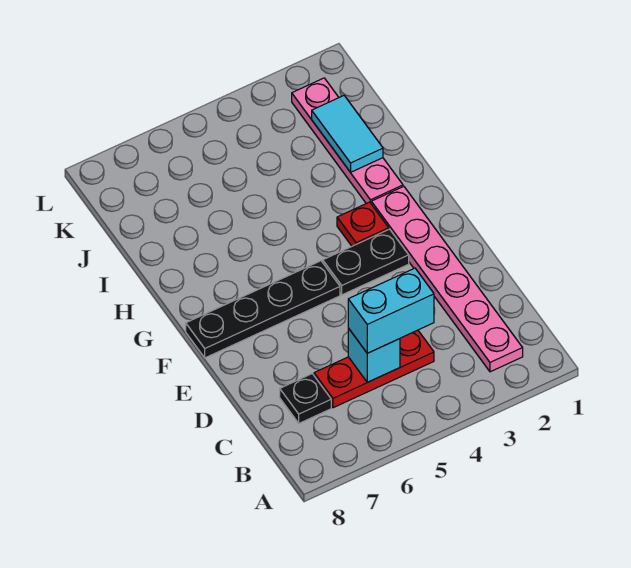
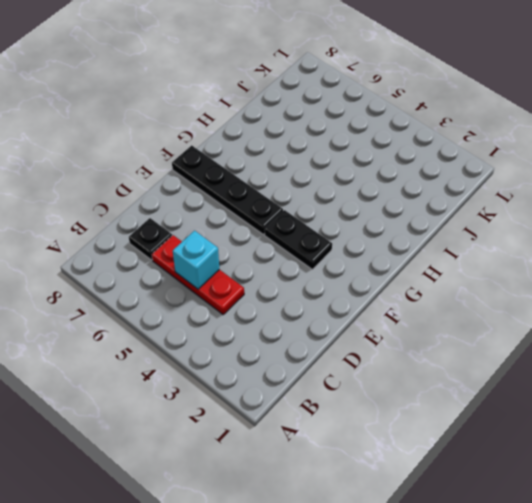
none -> pink plate B2:G2 level 1
none -> red plate G3 level 1

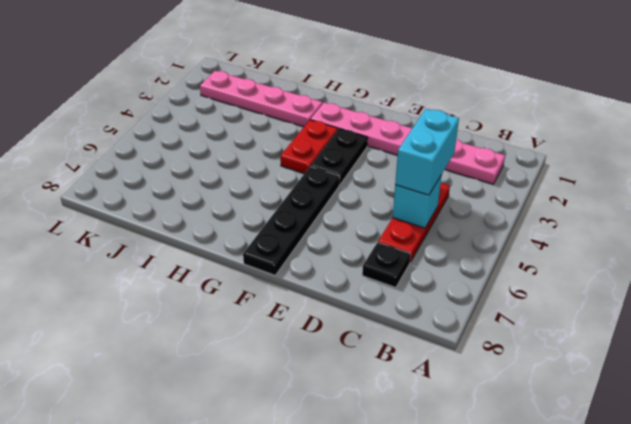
red plate G3:G4 level 1 -> red plate G3 level 1
none -> cyan tile I2:J2 level 2

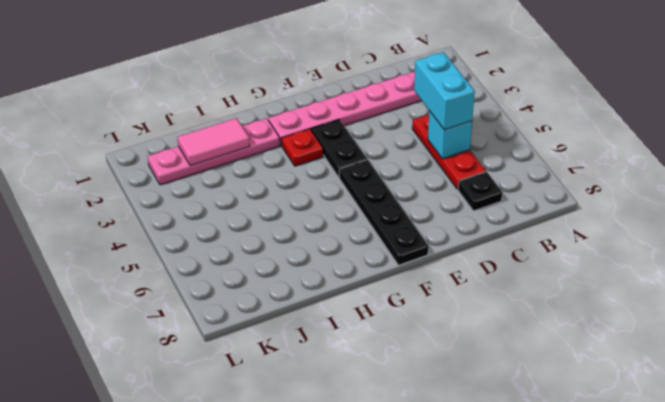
pink tile I2:J2 level 2 -> cyan tile I2:J2 level 2

